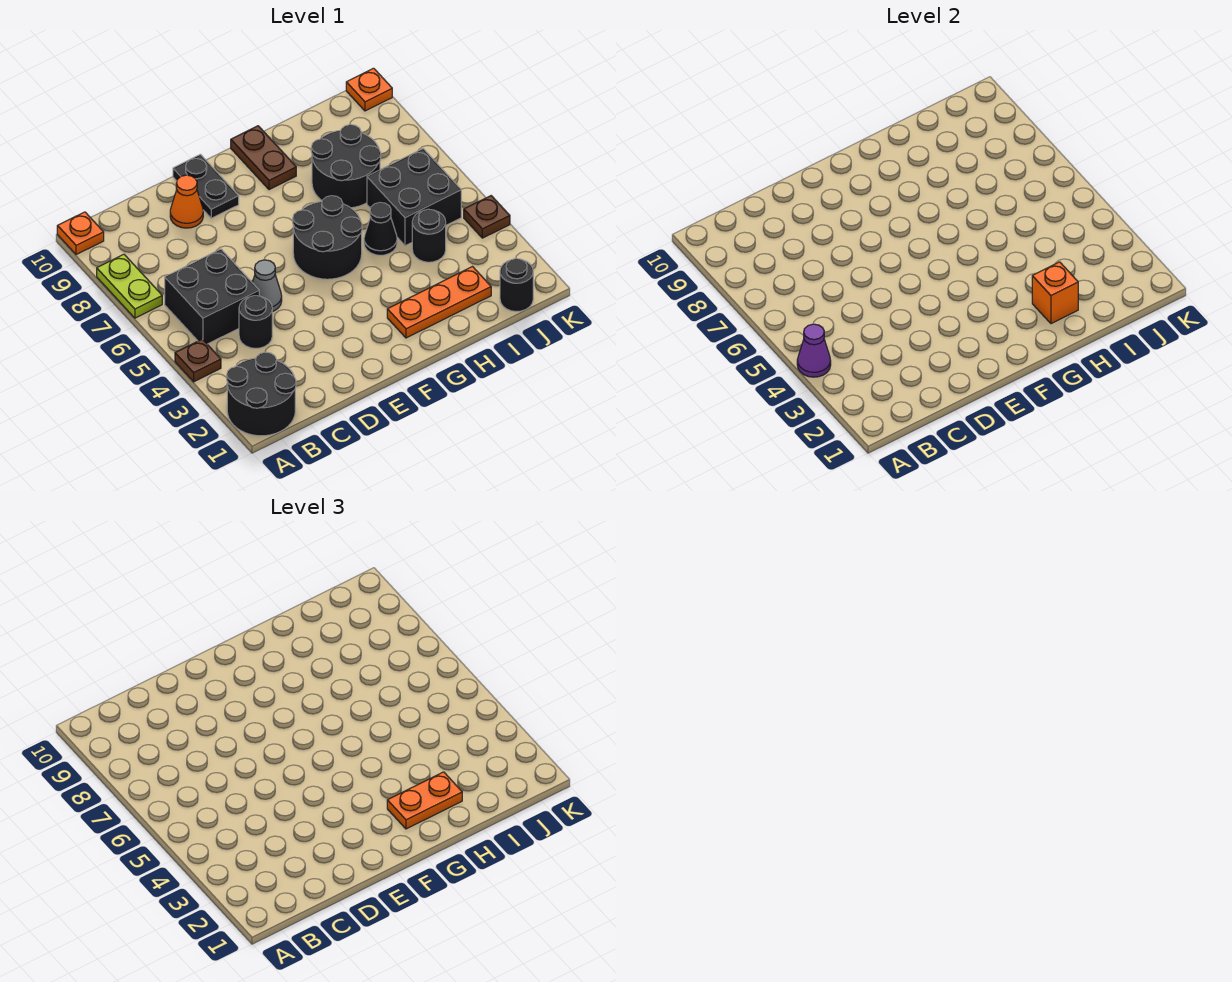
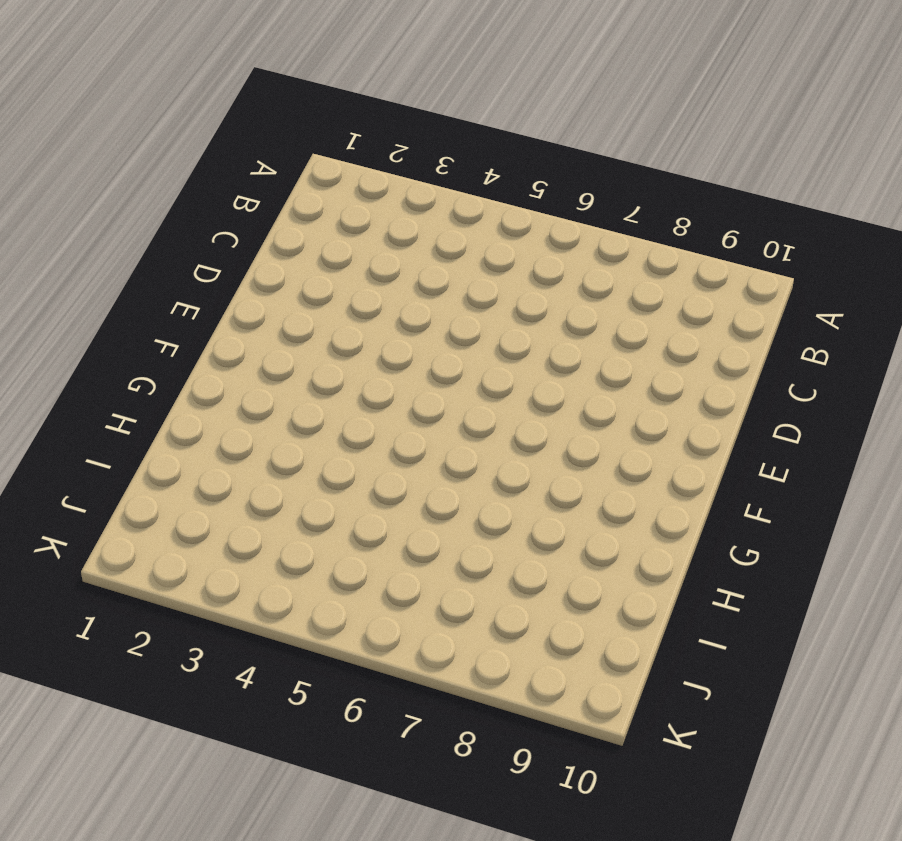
none -> black round brick A1:B2 level 1
none -> brown plate A4 level 1
none -> lime plate A7:A8 level 1

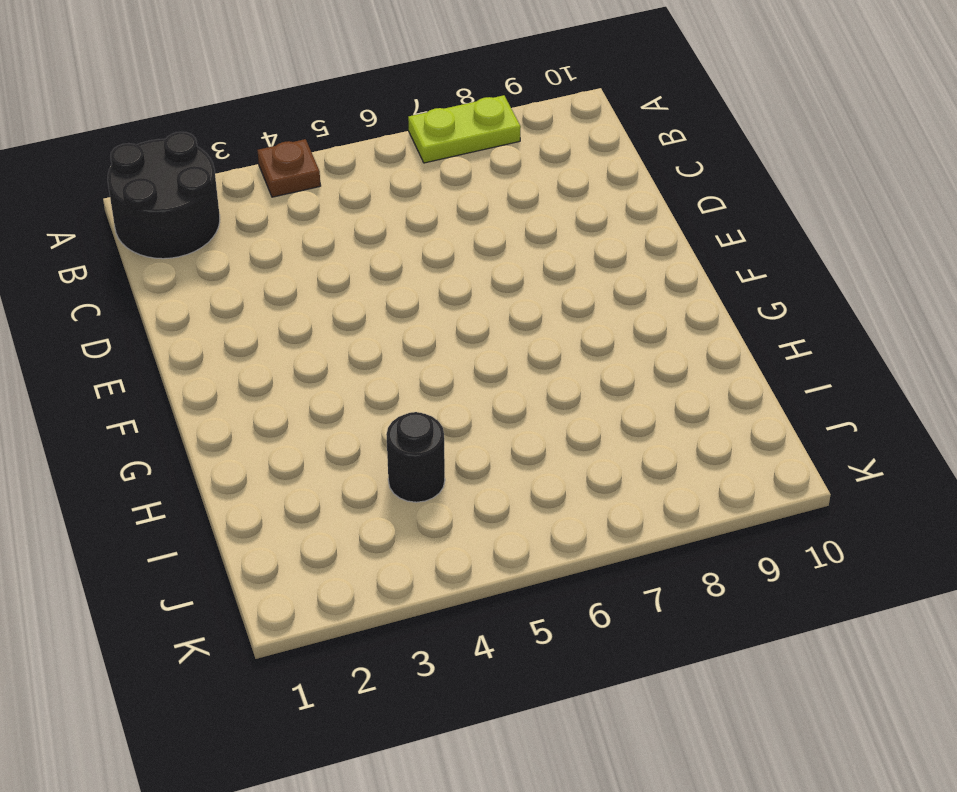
none -> orange plate A10 level 1
none -> black brick B5:C6 level 1
none -> black round brick C4 level 1

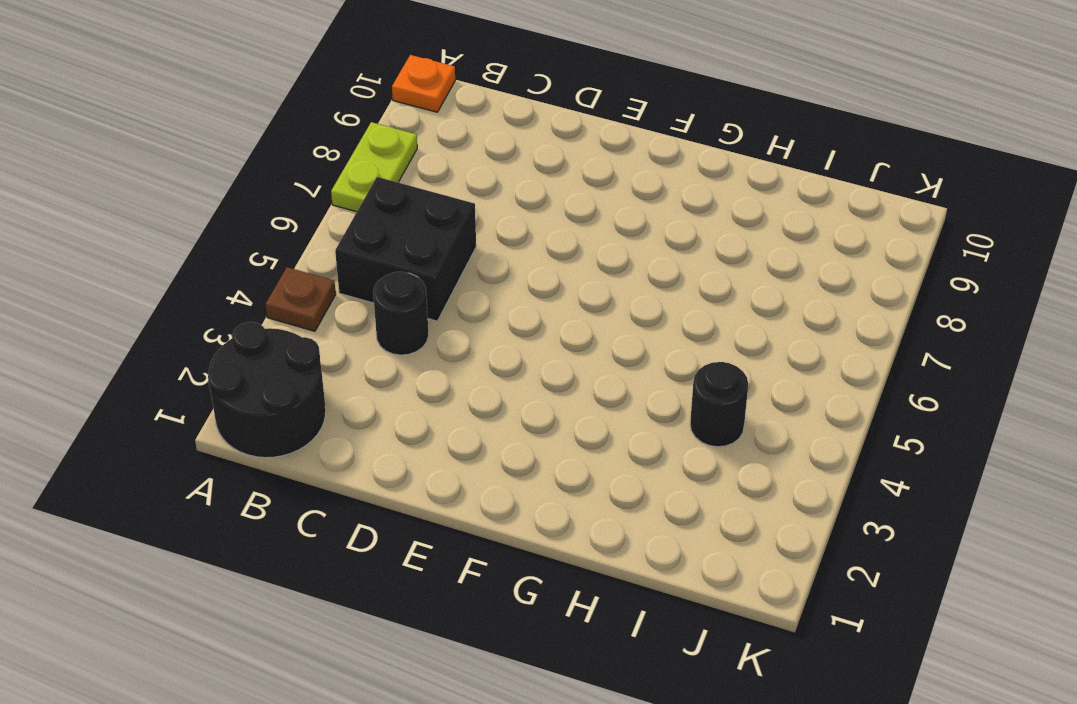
none -> grey cone D5 level 1
none -> orange cone D9 level 1
none -> black plate E9:E10 level 1

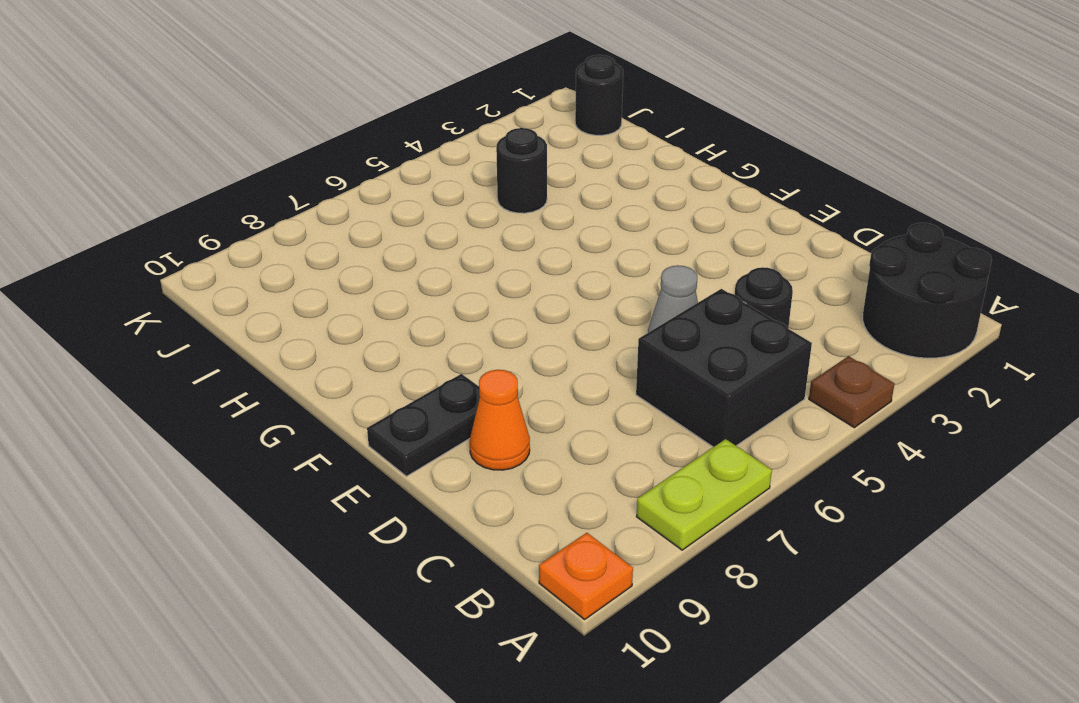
none -> black round brick F5:G6 level 1
none -> orange plate G2:I2 level 1
none -> brown plate G9:G10 level 1

